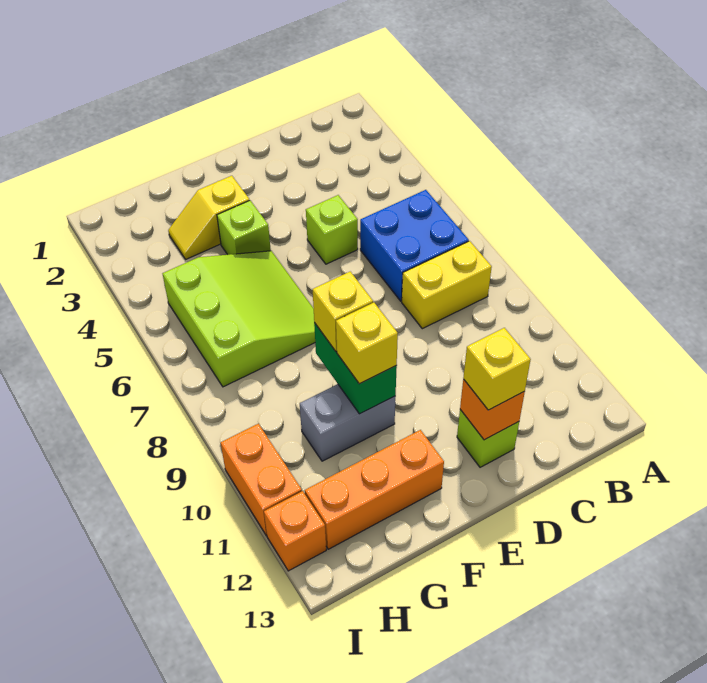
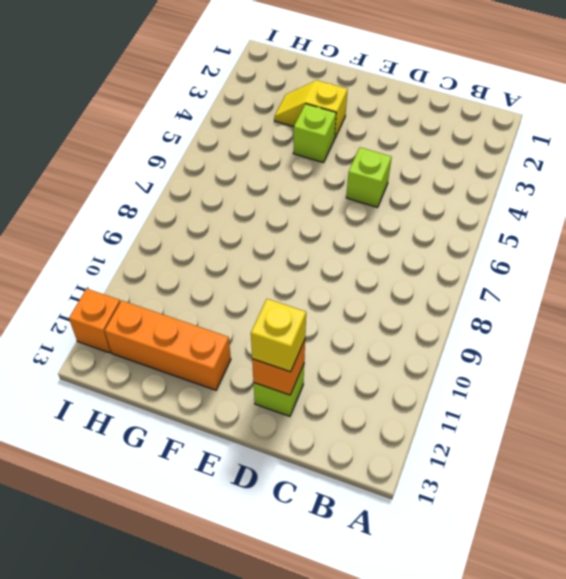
none -> blue brick B6:C7 level 1
none -> yellow brick B8:C8 level 1
none -> lime slope F5:H7 level 1 top H

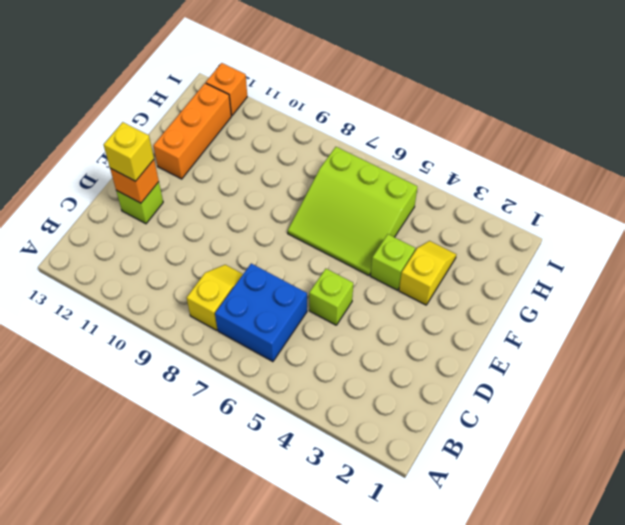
yellow slope B8:C8 level 1 top B -> yellow brick B8:C8 level 1
none -> grey brick F10:G10 level 1
none -> orange brick I10:I11 level 1
none -> green brick F9:F10 level 2

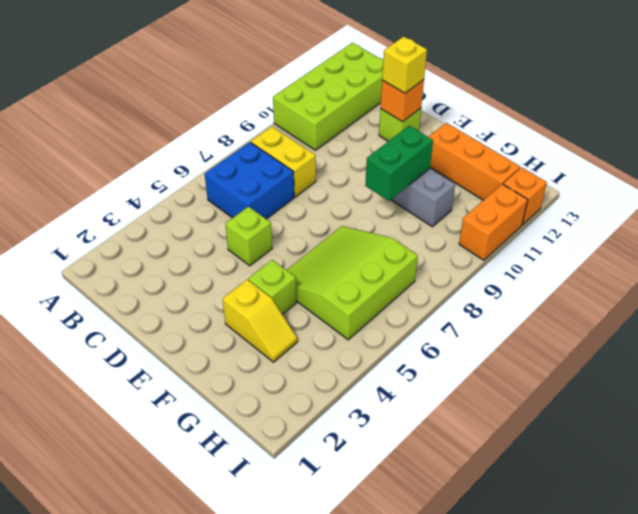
lime brick A10:B13 level 1 -> none
none -> yellow brick F9 level 3
none -> yellow brick F10 level 3

